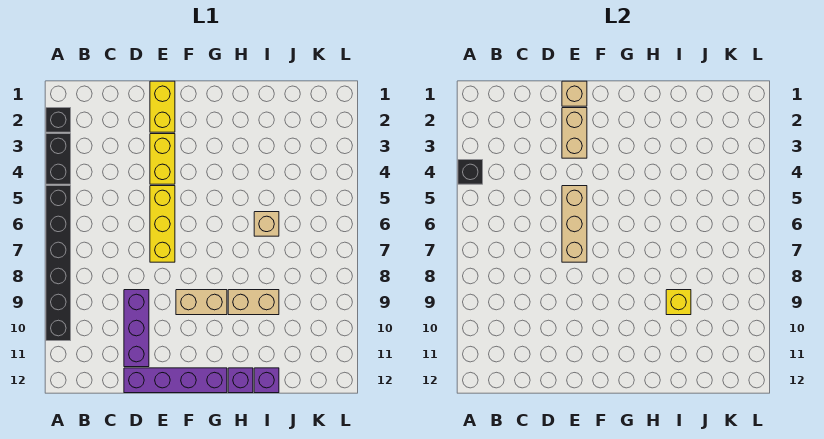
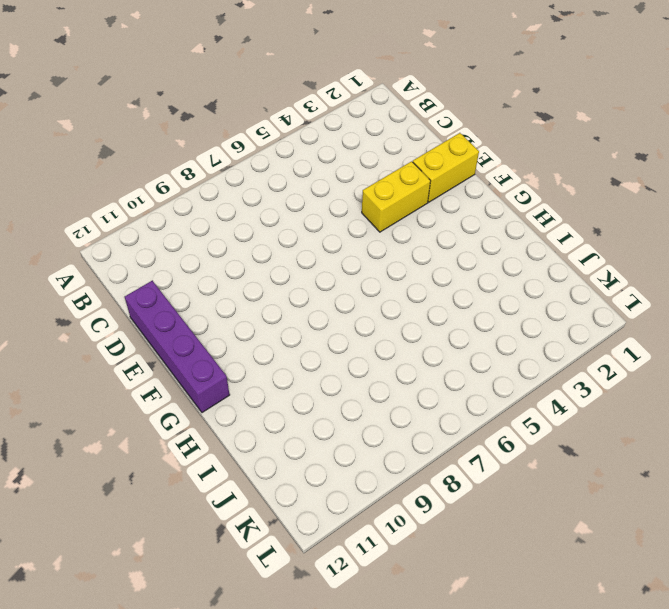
none -> black brick A2 level 1
none -> black brick A3:A4 level 1
none -> black brick A5:A10 level 1

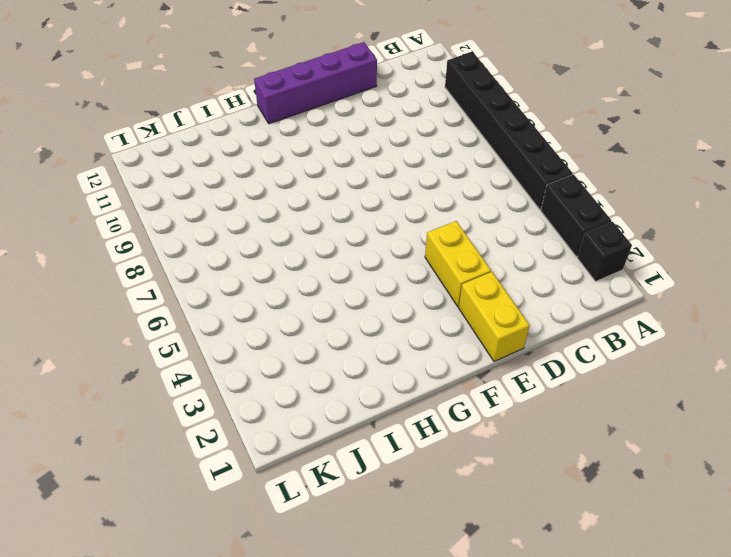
none -> purple brick D9:D11 level 1
none -> yellow brick E5:E7 level 1
none -> tan brick F9:G9 level 1

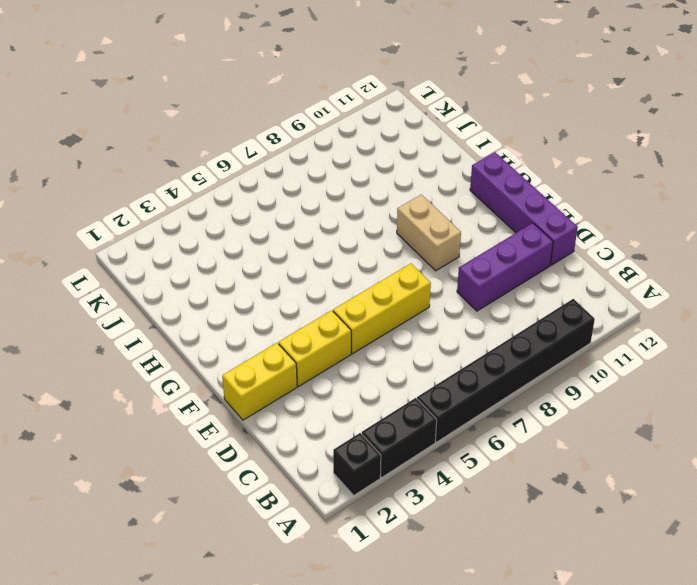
none -> tan brick H9:I9 level 1
none -> purple brick H12 level 1
none -> tan brick I6 level 1

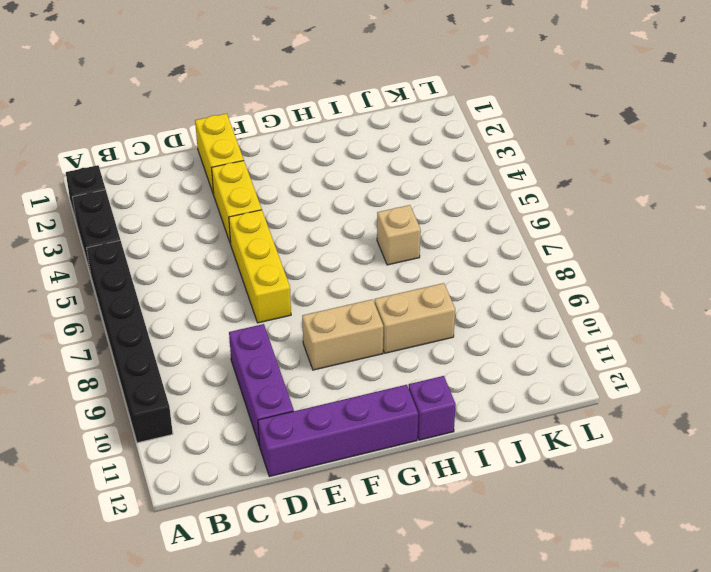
none -> purple brick I12 level 1
none -> black brick A4 level 2
none -> tan brick E1 level 2

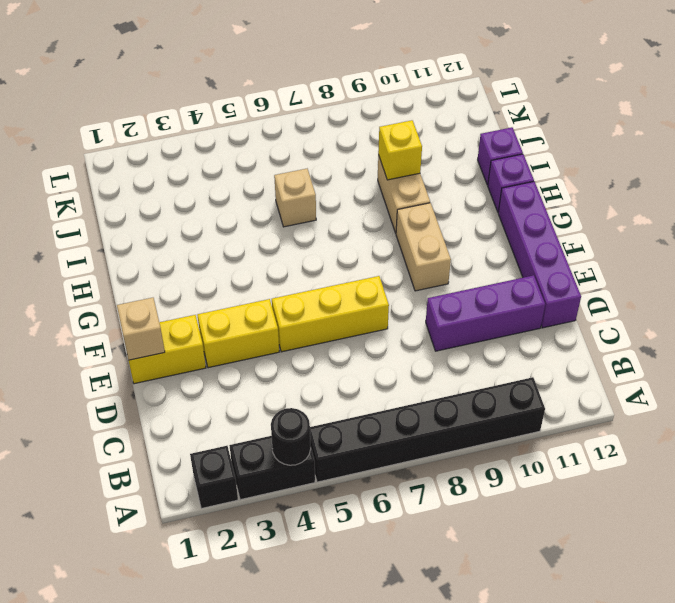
black round brick A4 level 2 -> black brick A4 level 2
none -> tan brick E2:E3 level 2
none -> tan brick E5:E7 level 2

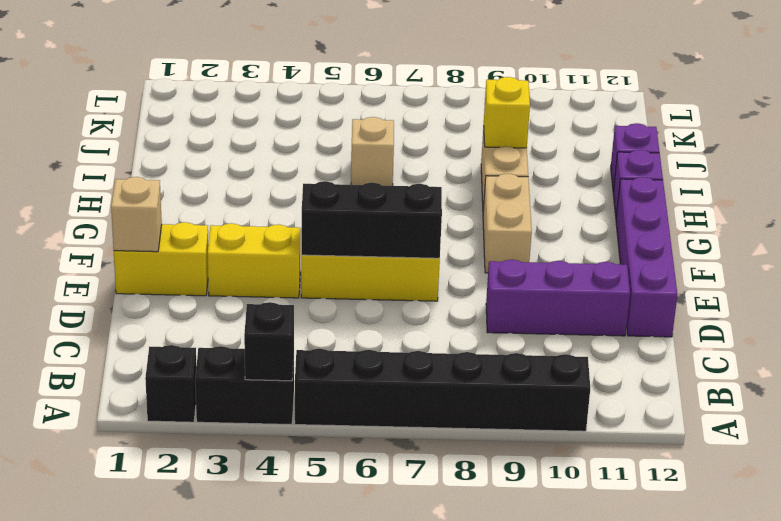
black brick E5:E7 level 2 -> tan brick E5:E7 level 2
none -> tan brick E2:E3 level 2

